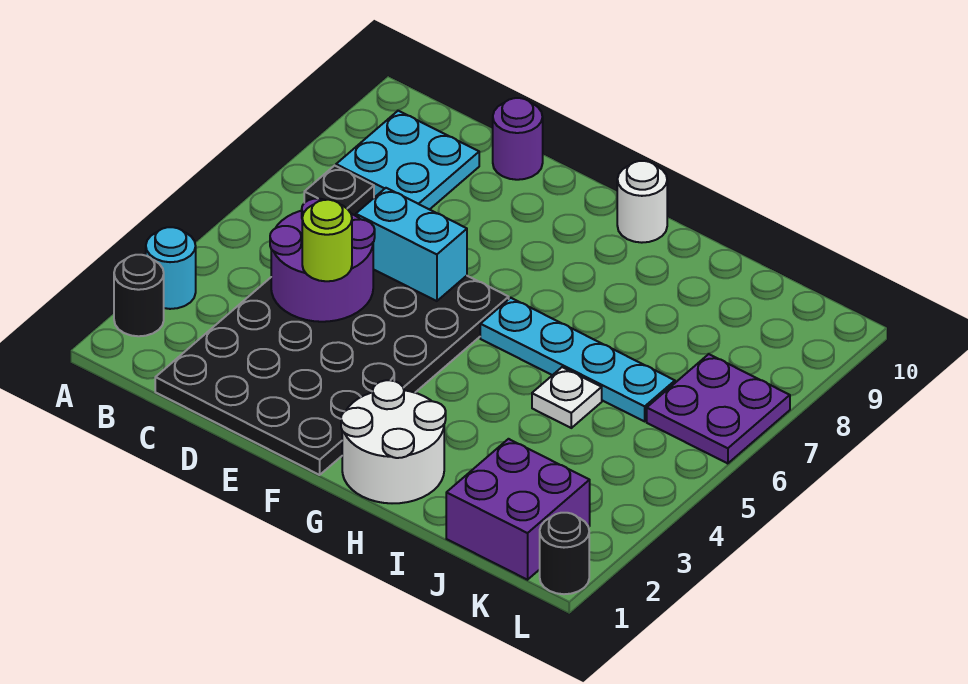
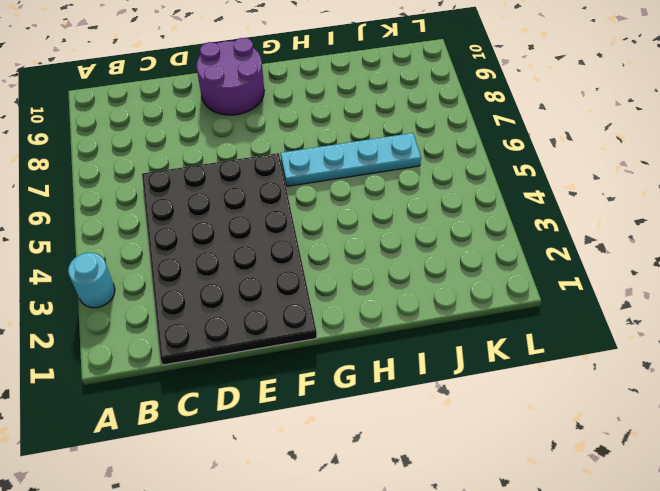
purple round brick E9:F10 level 1 -> purple round brick C4:D5 level 2
none -> black round brick A2 level 1
none -> black plate B7 level 1
none -> cyan plate B8:C9 level 1

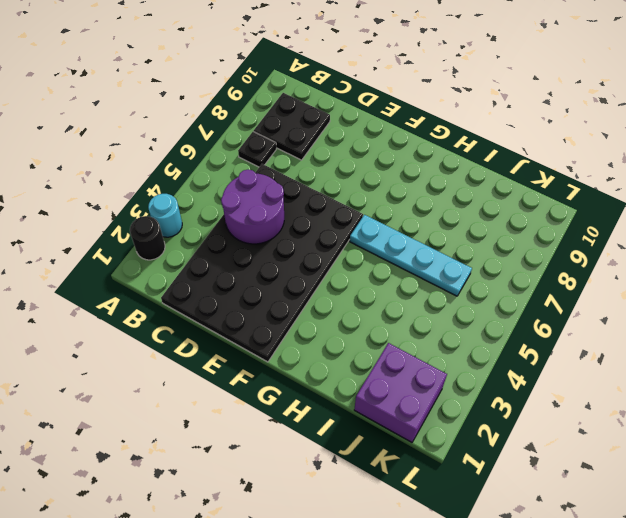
black plate B8:C9 level 1 -> cyan plate B8:C9 level 1
none -> purple round brick D10 level 1
none -> white round brick G1:H2 level 1
none -> white round brick G10 level 1

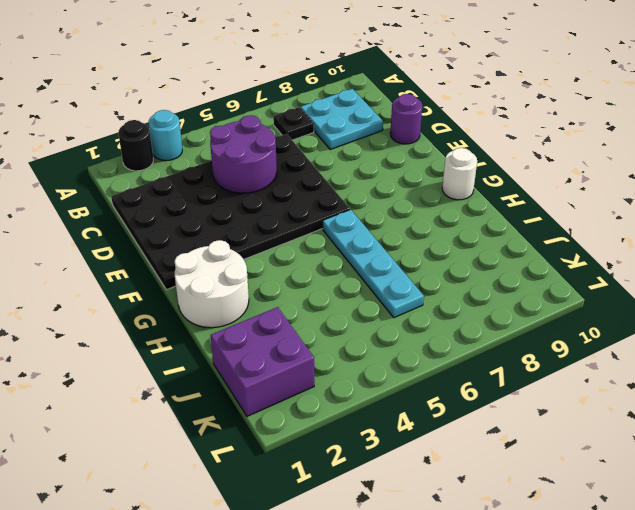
none -> white plate I5 level 1
none -> purple plate K6:L7 level 1
none -> black round brick L1 level 1

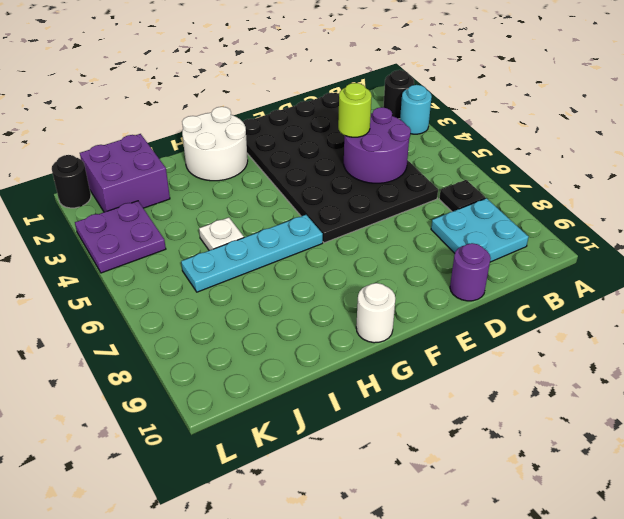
purple plate K3:L4 level 1 -> purple plate K6:L7 level 1
none -> cyan brick D6:E6 level 2

